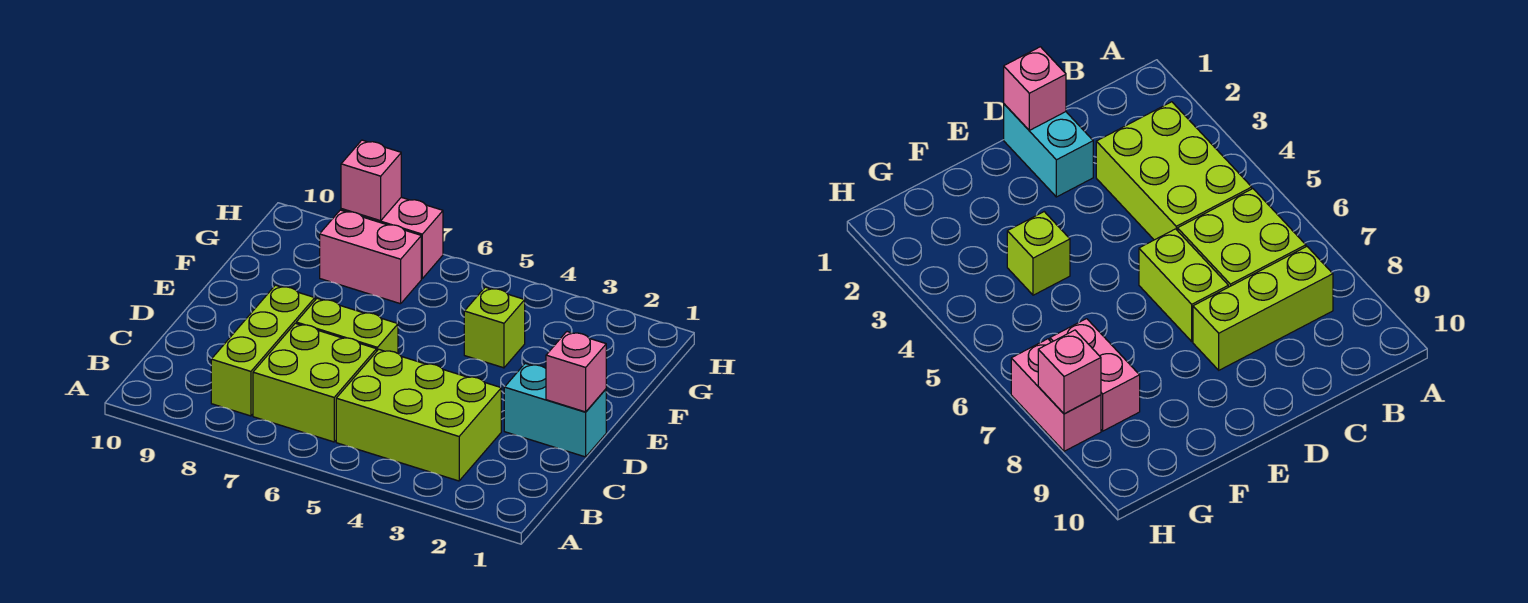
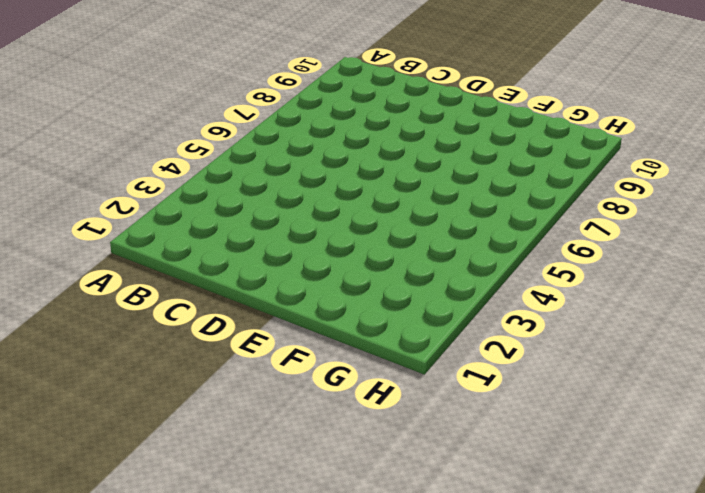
none -> lime brick B3:C5 level 1
none -> lime brick B6:C7 level 1

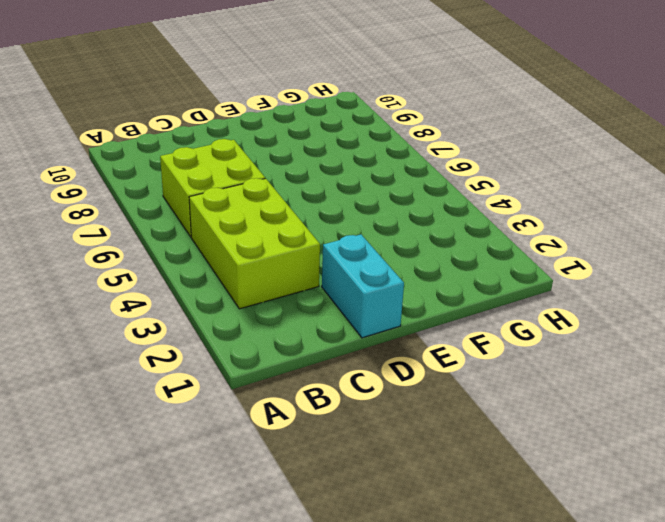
none -> lime brick B8:D8 level 1
none -> lime brick D6:D7 level 1

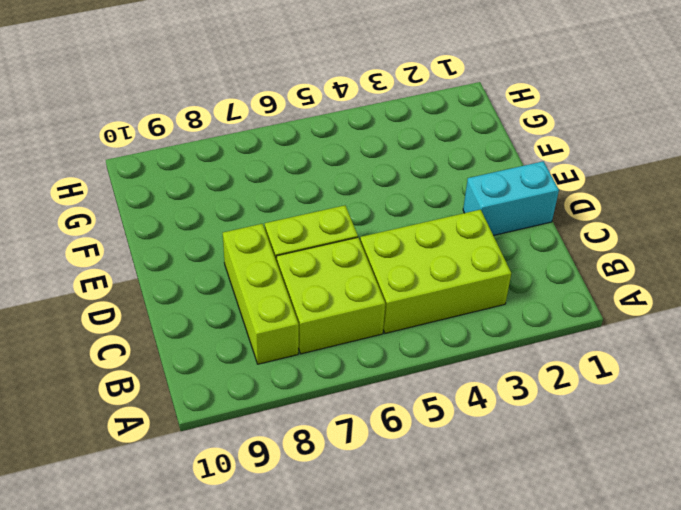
none -> lime brick F4 level 1
none -> pink brick G7:G8 level 1

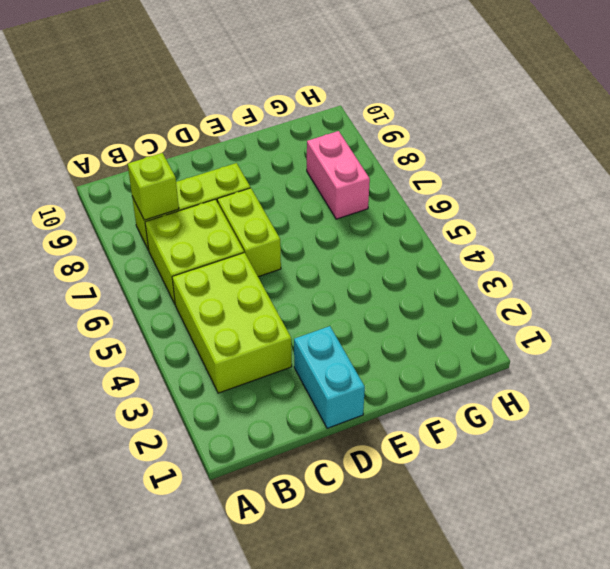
lime brick B8 level 2 -> lime brick F4 level 1
none -> pink brick H7:H8 level 1
none -> pink brick D1 level 2

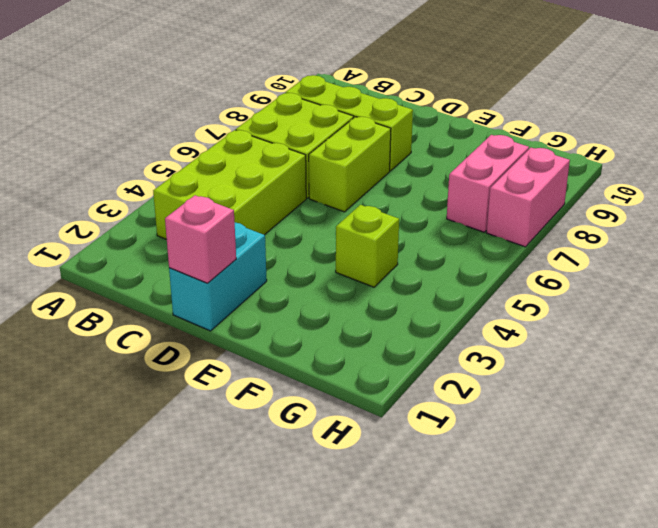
none -> pink brick H8 level 2

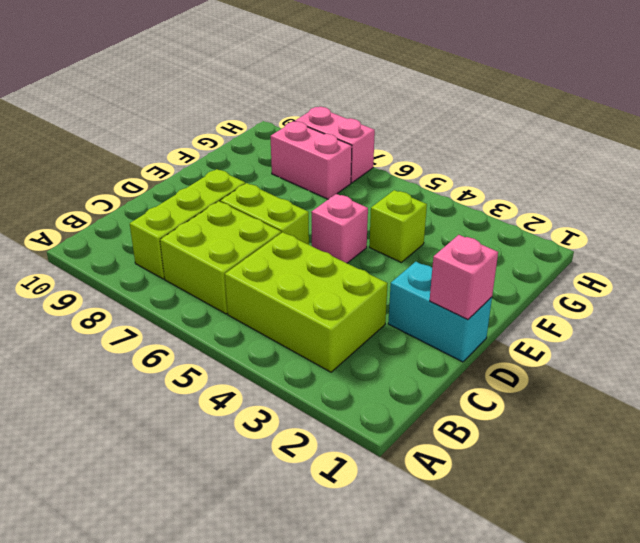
pink brick E5 level 1 -> pink brick H8 level 2

